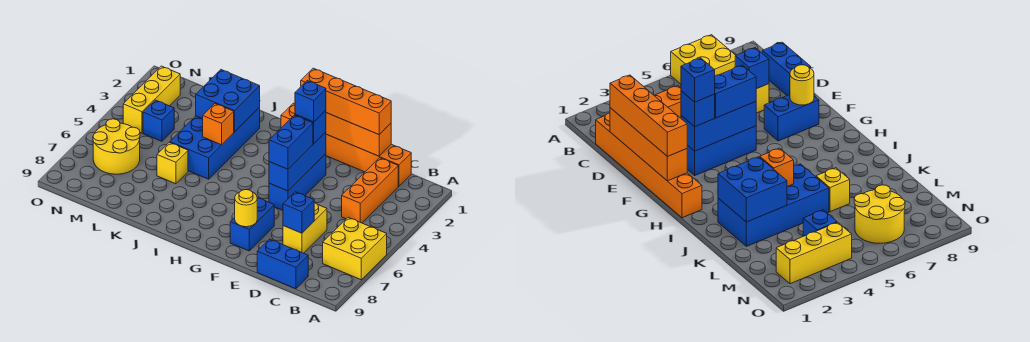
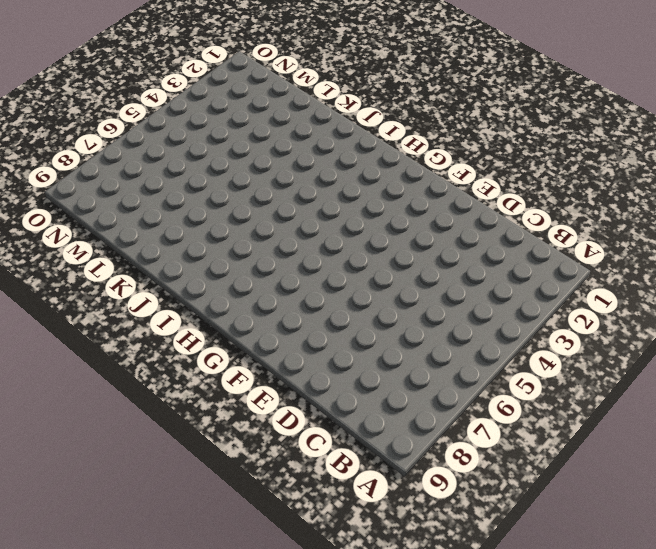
none -> yellow brick A6:B7 level 1
none -> orange brick C1:H1 level 1
none -> orange brick C2:C4 level 1

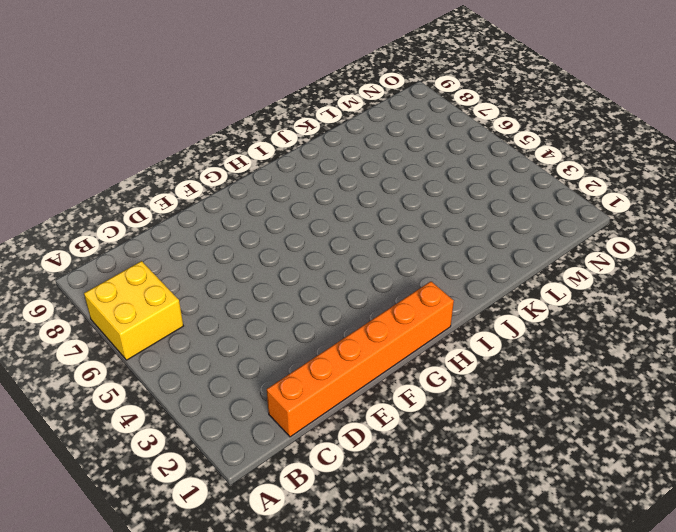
none -> orange brick C2:C4 level 1
none -> blue brick C9:D9 level 1
none -> yellow brick D6:D7 level 1

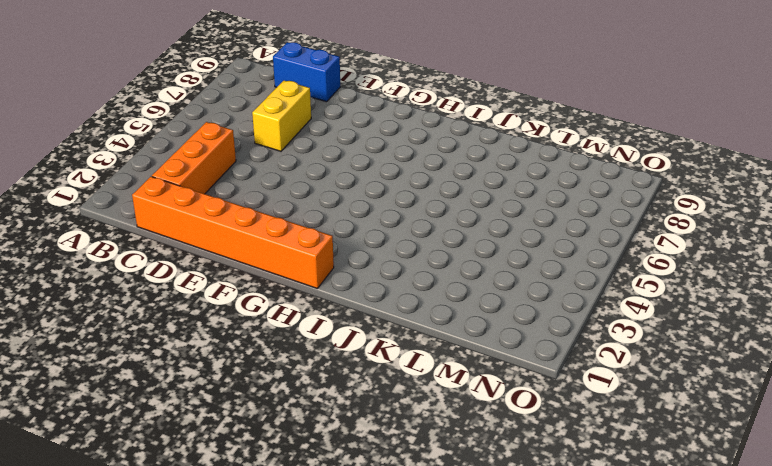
none -> yellow brick A6:B7 level 1
none -> blue brick F3:F5 level 1
none -> blue brick F7:F8 level 1

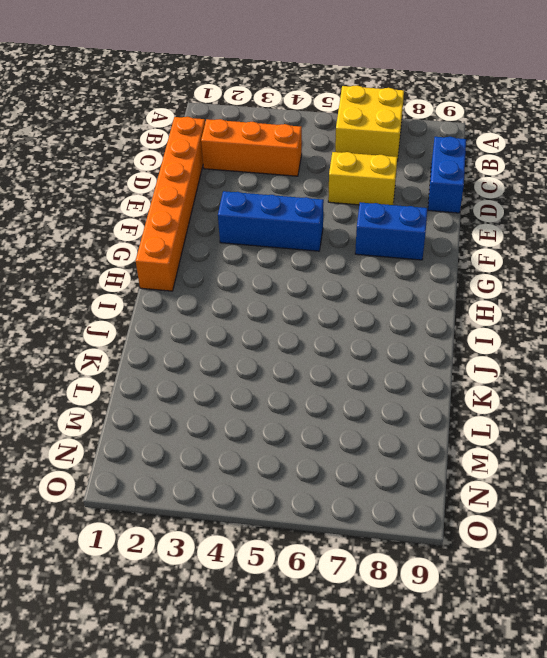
none -> blue brick J2:K5 level 1
none -> yellow brick K6 level 1
none -> blue brick M4 level 1

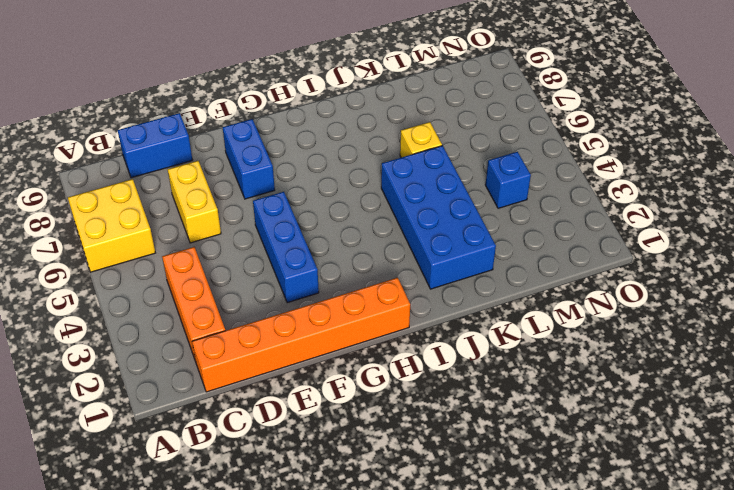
none -> yellow round brick M6:N7 level 1
none -> yellow brick N2:N4 level 1
none -> orange brick D1:G1 level 2

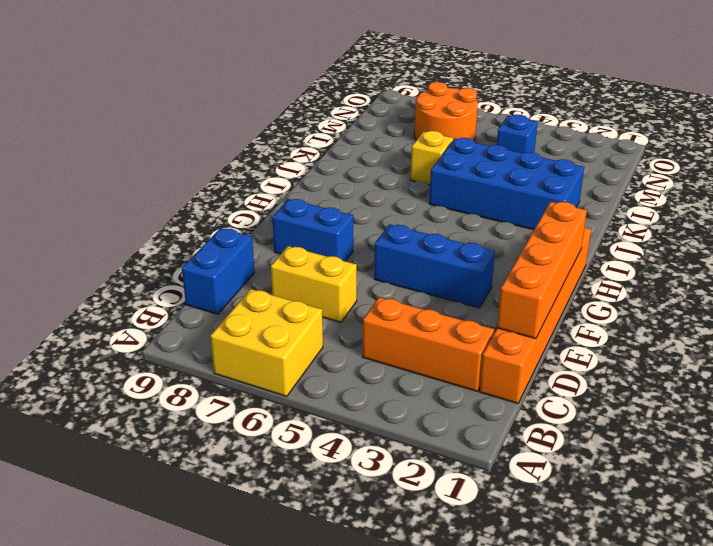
orange round brick M6:N7 level 1 -> yellow round brick M6:N7 level 1
none -> yellow brick N2:N4 level 1
none -> blue brick D7 level 2
none -> blue brick F3:F5 level 2

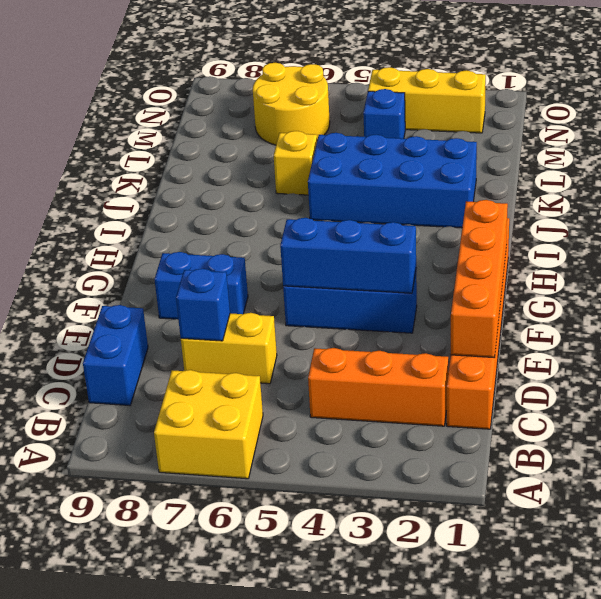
none -> yellow round brick F8 level 2
none -> blue brick J2:K3 level 2
none -> orange brick J4 level 2

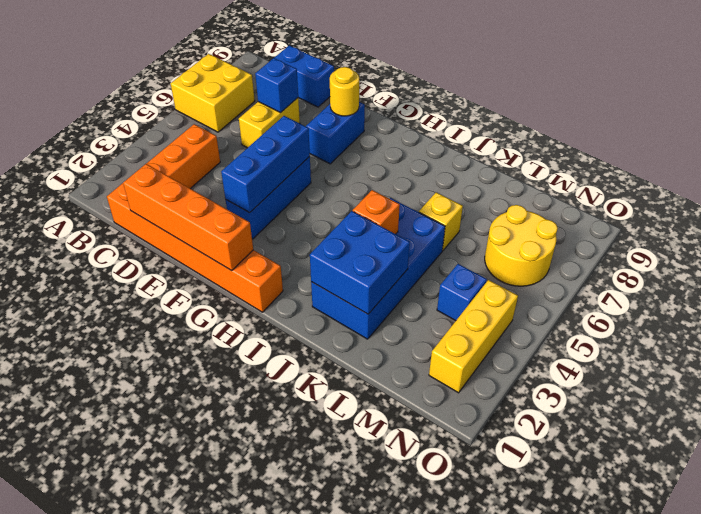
none -> orange brick D1:G1 level 3
none -> blue brick F3 level 3
none -> blue brick F4:F5 level 3

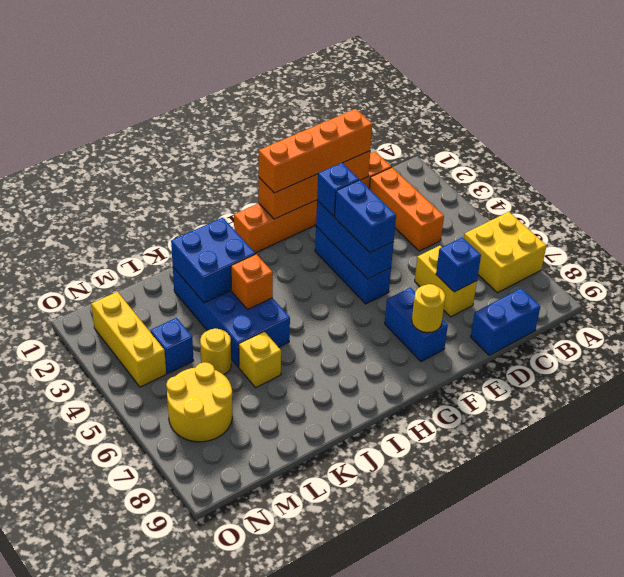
yellow round brick L5 level 1 -> none
none -> blue brick F3 level 4

